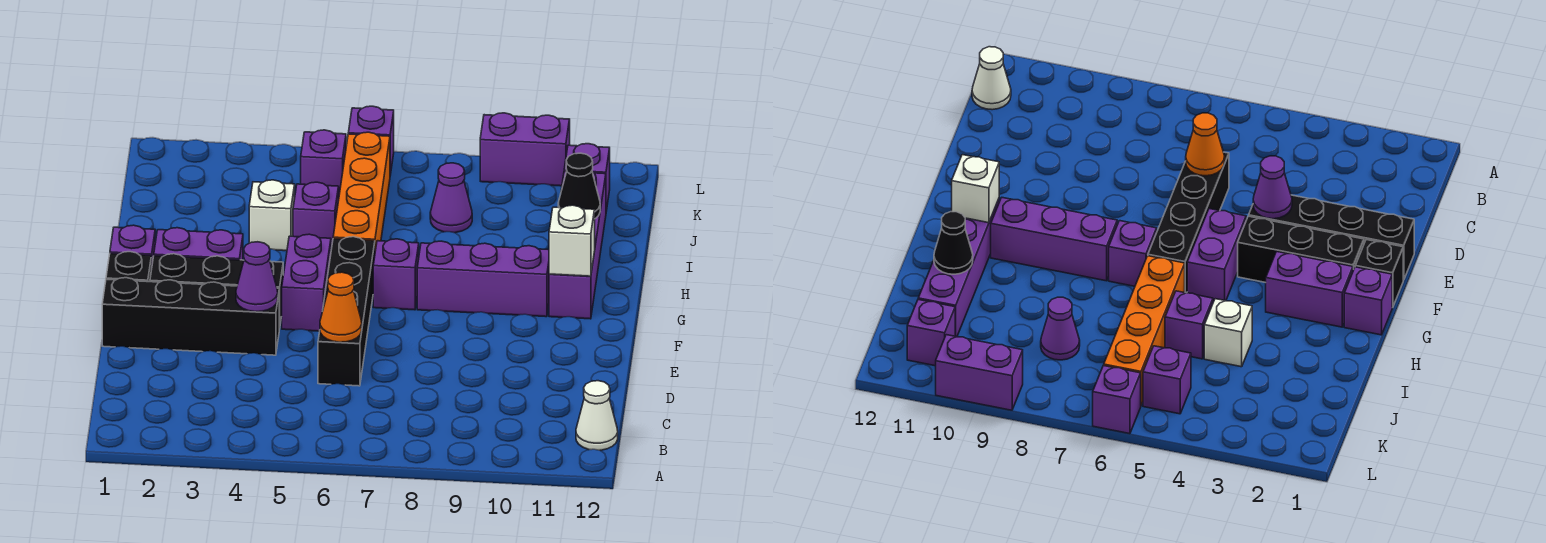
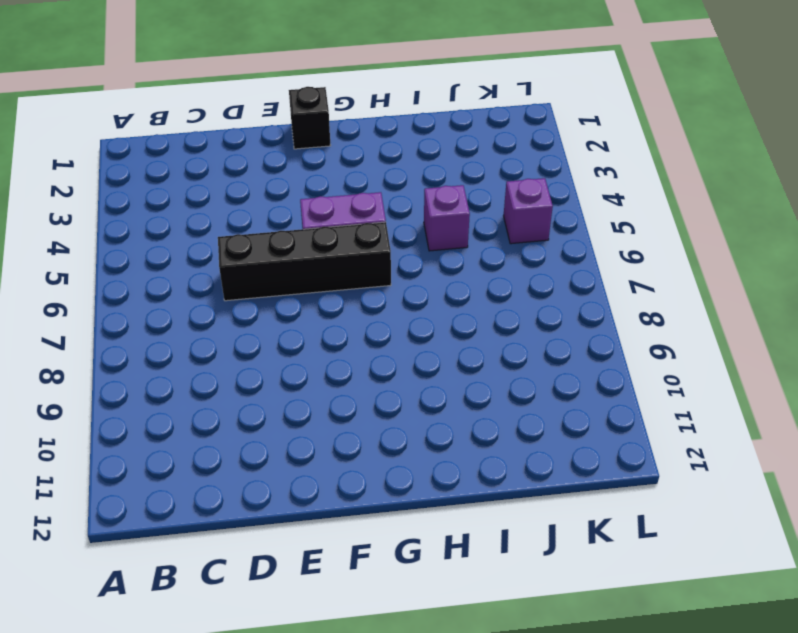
none -> white cone B12 level 1
none -> black brick E1:E4 level 1
none -> black brick F2:F4 level 1

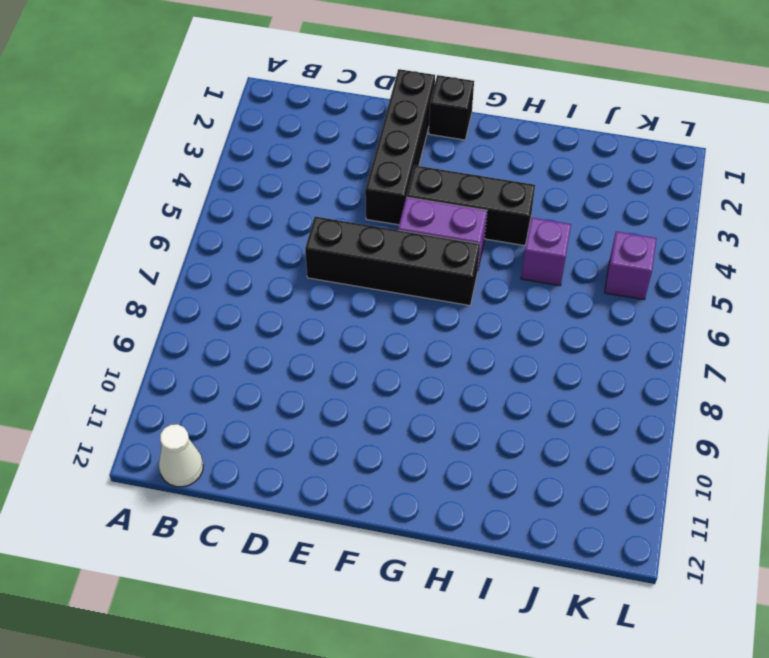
black brick F4:H4 level 1 -> black brick F2:F4 level 1
none -> purple brick G1 level 1
none -> purple brick G2:G3 level 1
none -> purple brick G7 level 1

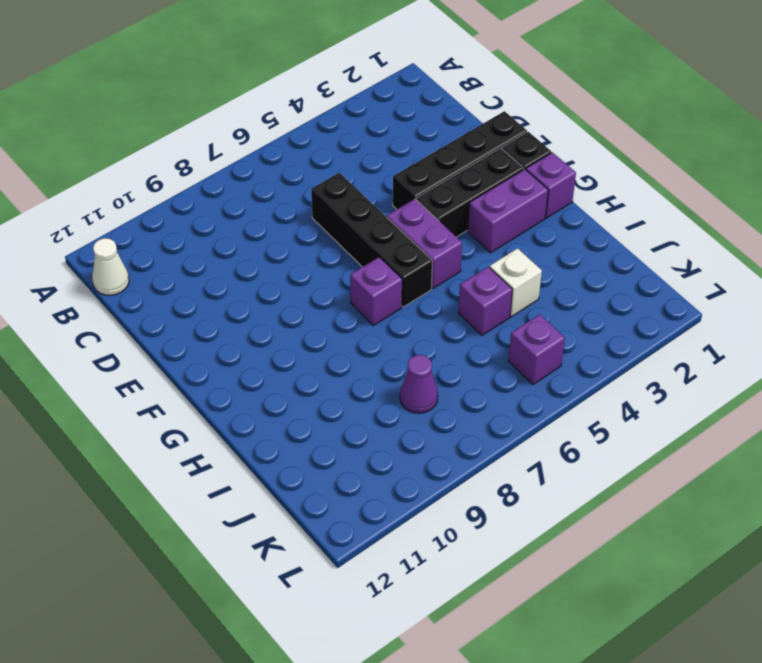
none -> purple brick G8:G10 level 1
none -> purple brick G11:J11 level 1
none -> orange brick H6:K6 level 1

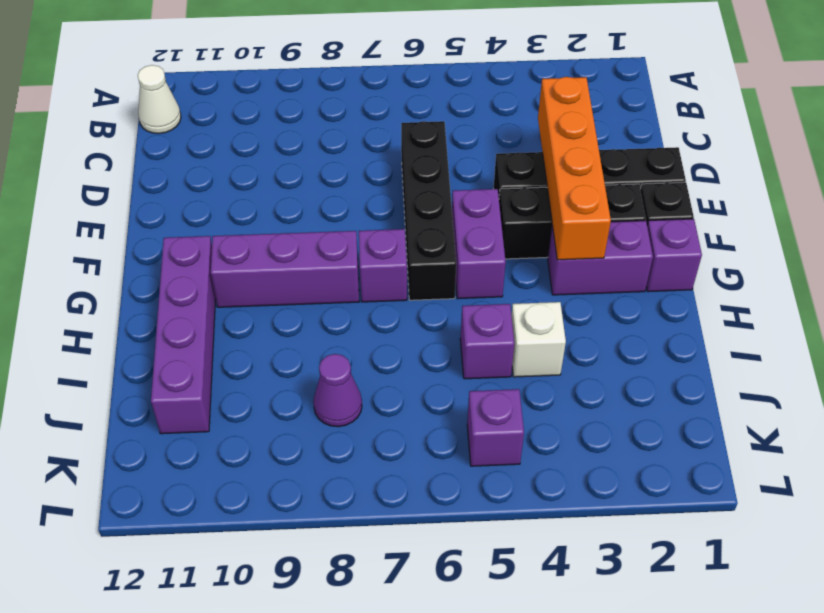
orange brick D3:G3 level 2 -> orange brick H6:K6 level 1
none -> purple brick K11 level 1
none -> purple brick L6 level 1
none -> purple brick L9:L10 level 1

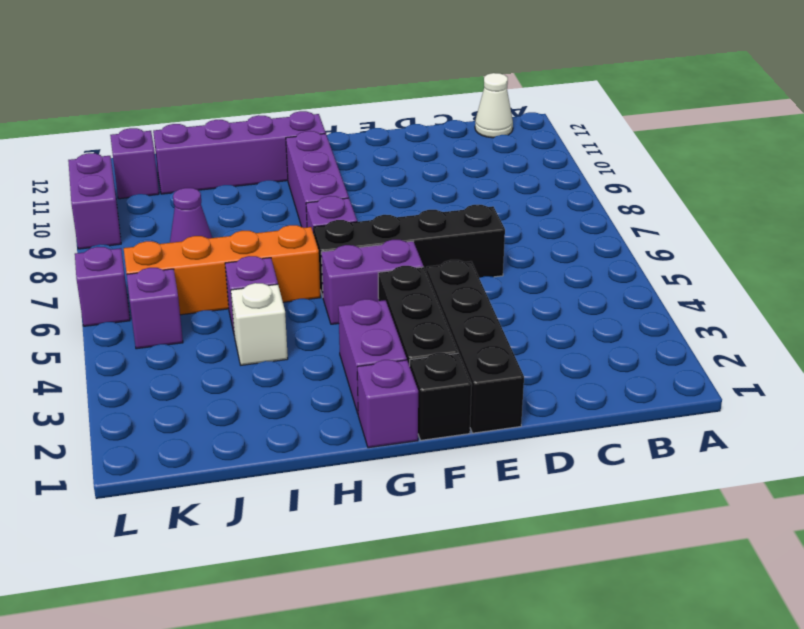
none -> orange cone D6 level 2
none -> purple cone E4 level 2
none -> white brick G11 level 2

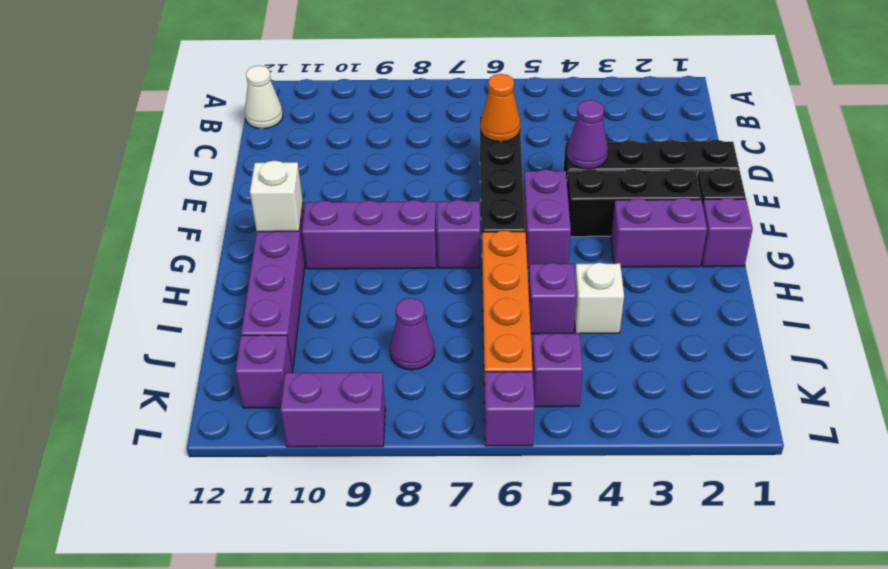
none -> black cone I11 level 2

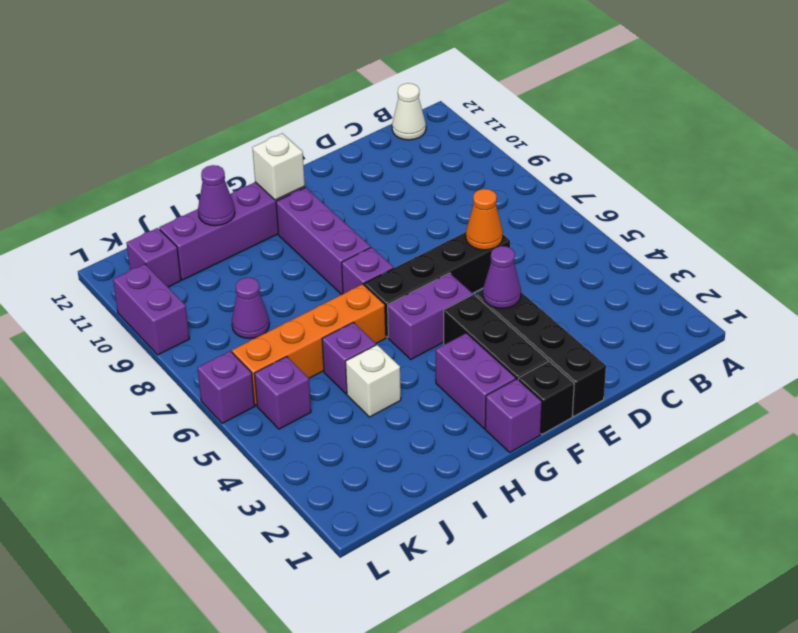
purple cone I11 level 2 -> black cone I11 level 2

